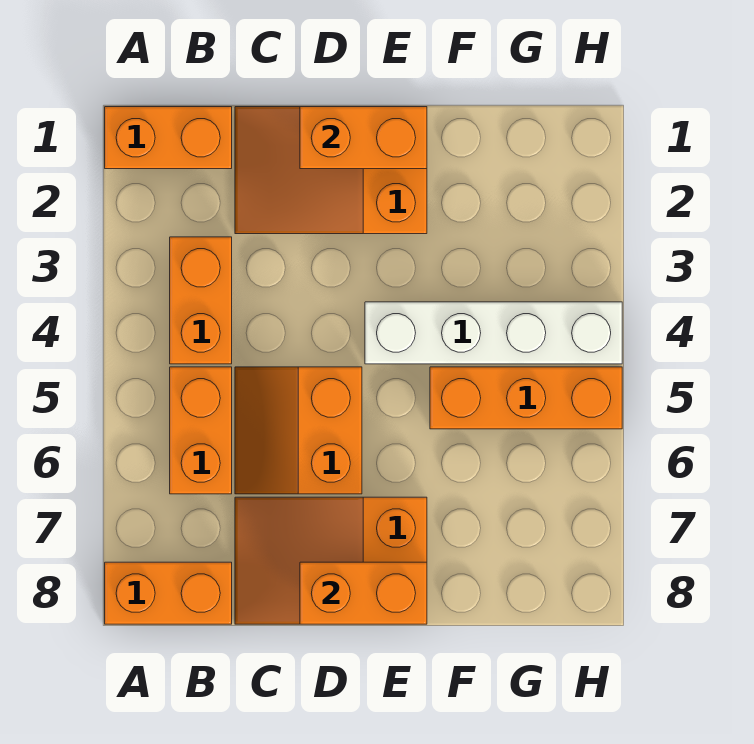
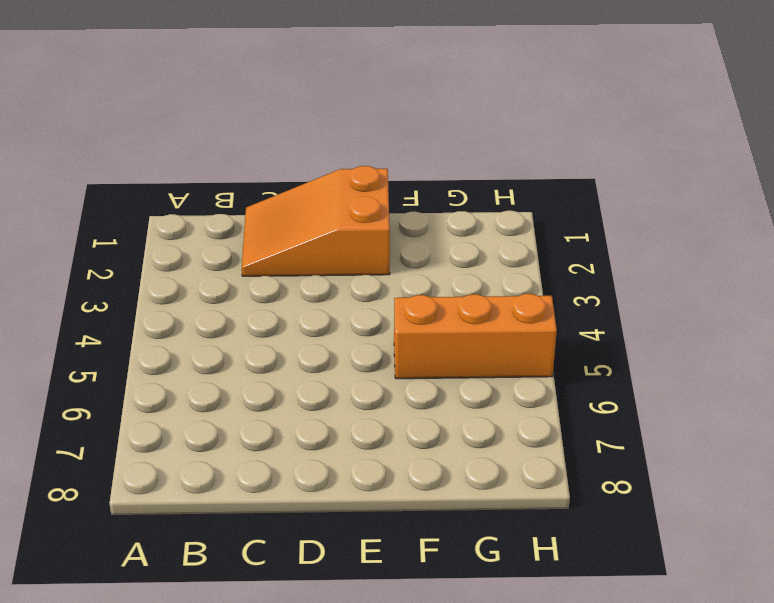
none -> orange brick A1:B1 level 1
none -> orange brick A8:B8 level 1

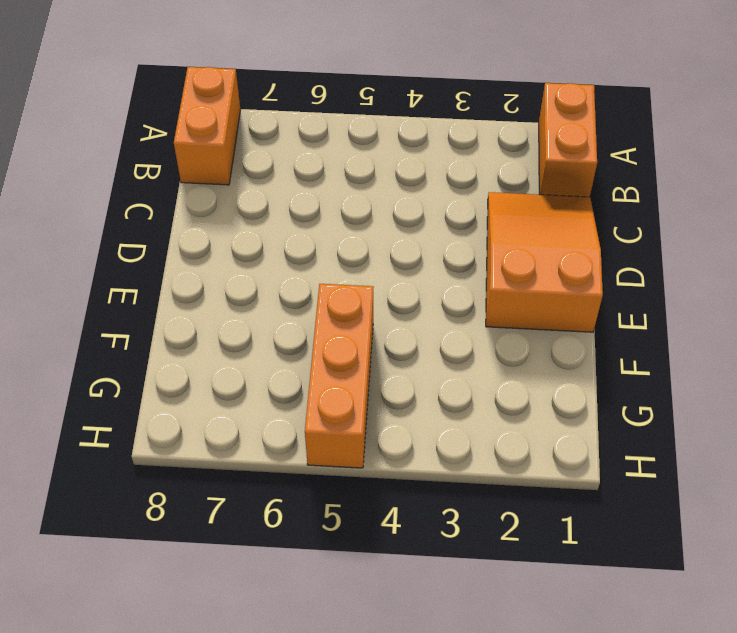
none -> orange brick B3:B4 level 1
none -> orange brick B5:B6 level 1

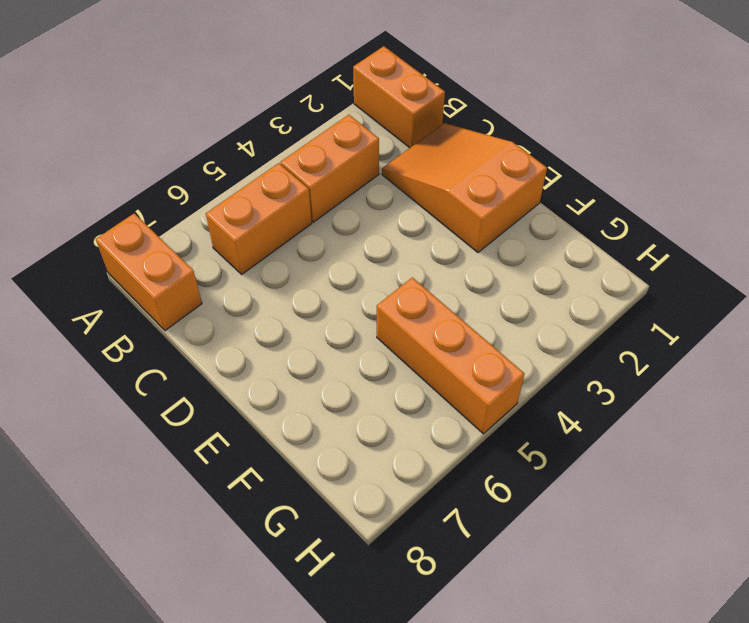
none -> orange slope C5:D6 level 1 top D
none -> orange slope C7:E8 level 1 top E

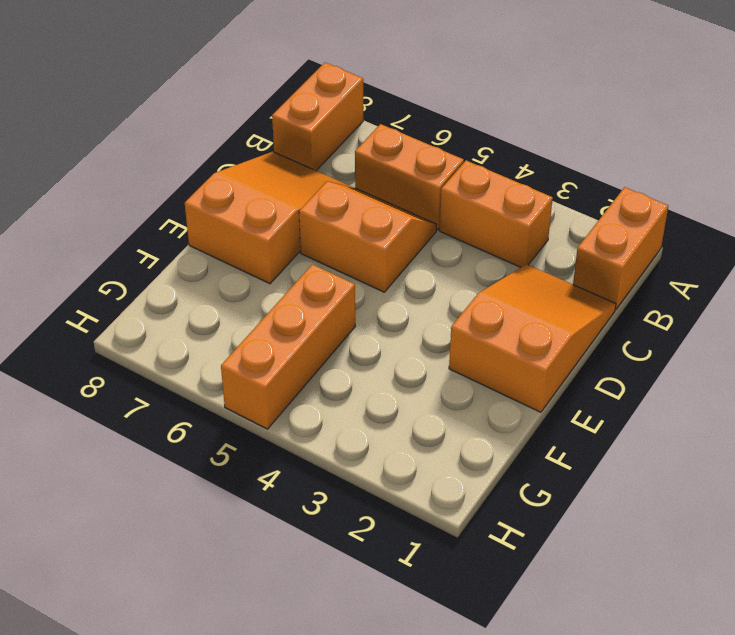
none -> white brick E4:H4 level 1
none -> orange brick D1:E1 level 2

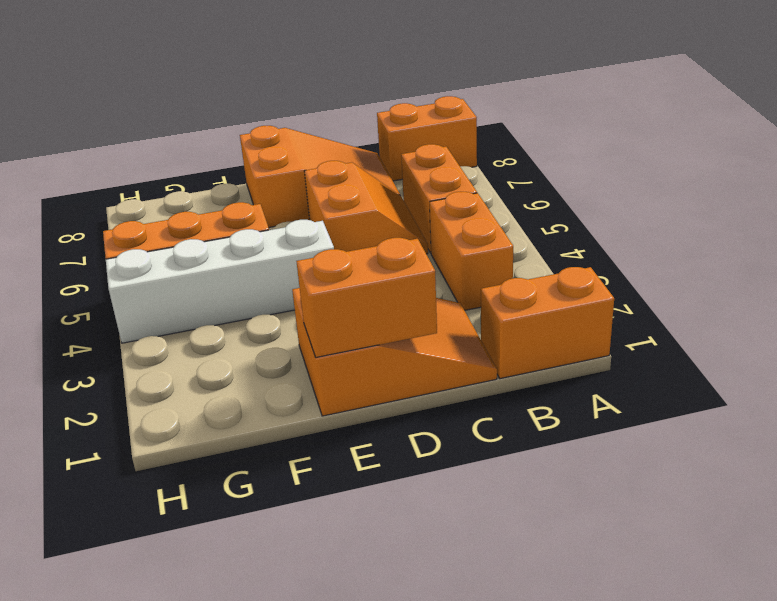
none -> orange brick D8:E8 level 2

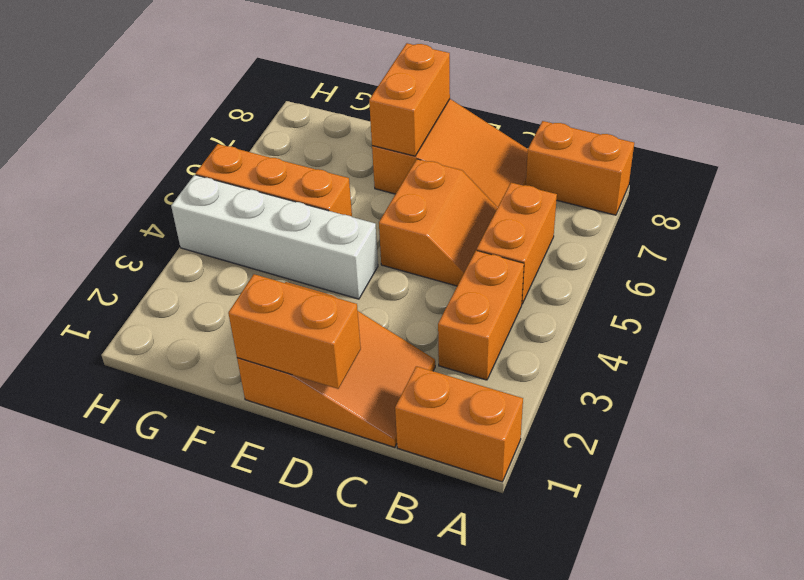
orange brick E7:E8 level 2 -> orange brick D8:E8 level 2

